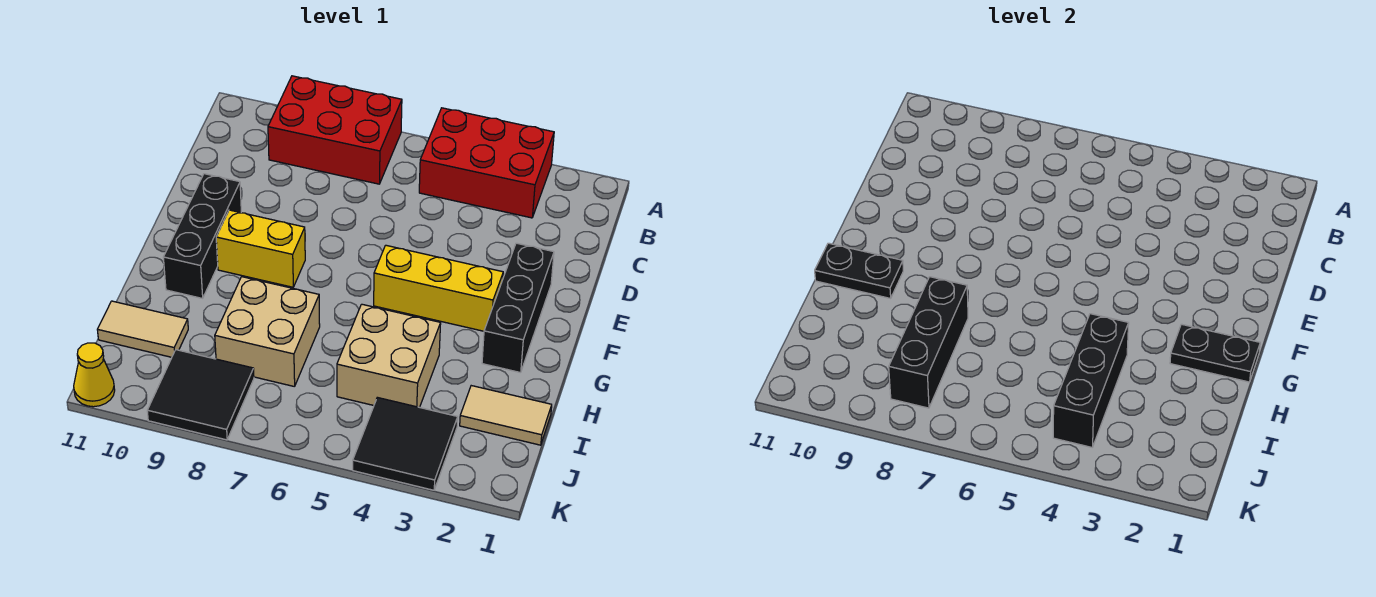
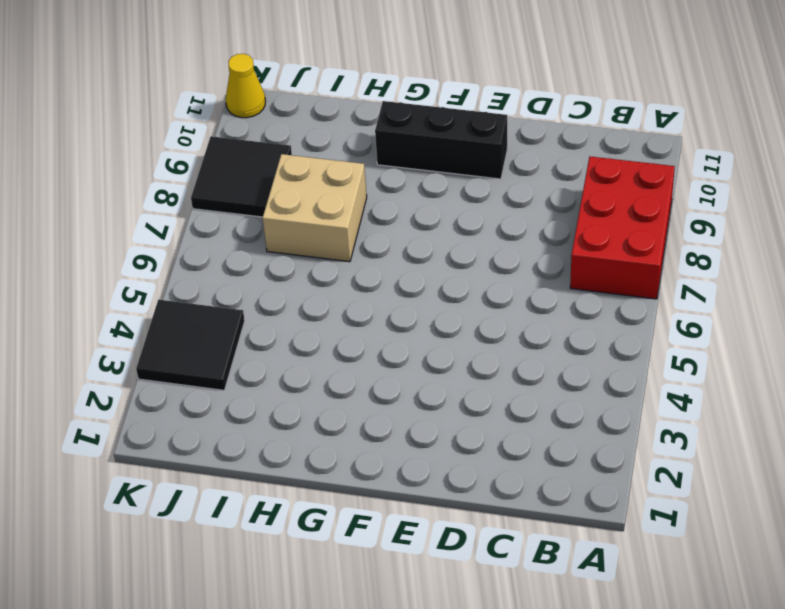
none -> red brick A3:B5 level 1
none -> black brick E2:G2 level 1
none -> yellow brick F3:F5 level 1

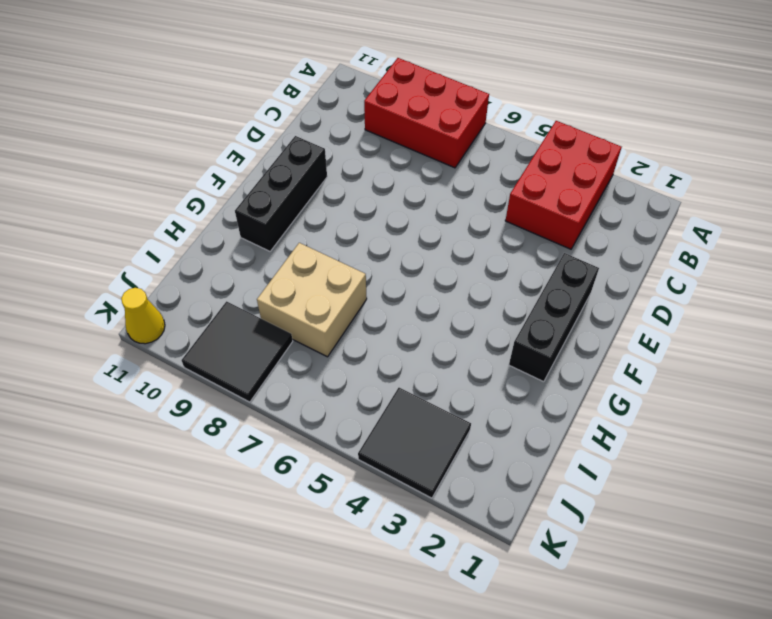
red brick A3:C4 level 1 -> red brick A3:B5 level 1
none -> yellow brick F3:F5 level 1
none -> yellow brick F8:F9 level 1
none -> tan brick H4:I5 level 1

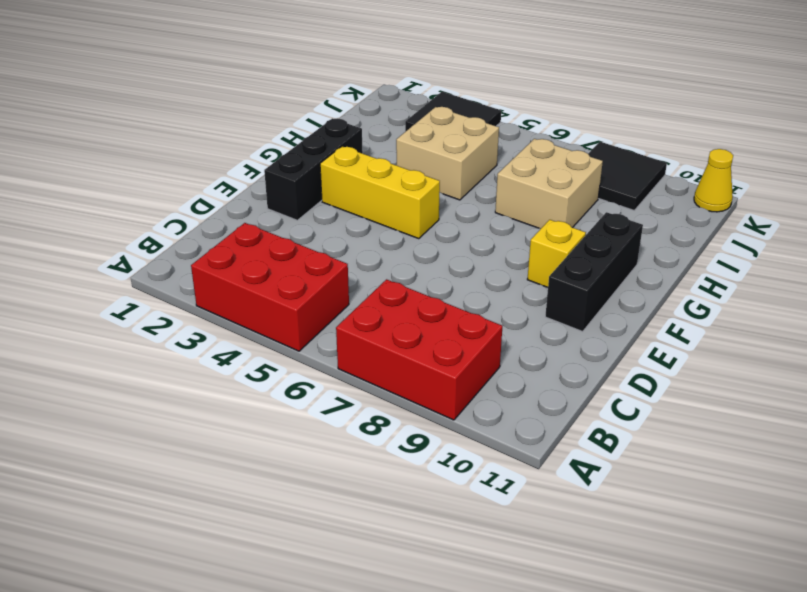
yellow brick F9 level 1 -> yellow brick F8:F9 level 1
none -> tan tile I1:I2 level 1
none -> tan tile I10:I11 level 1
none -> black plate G1:G2 level 2

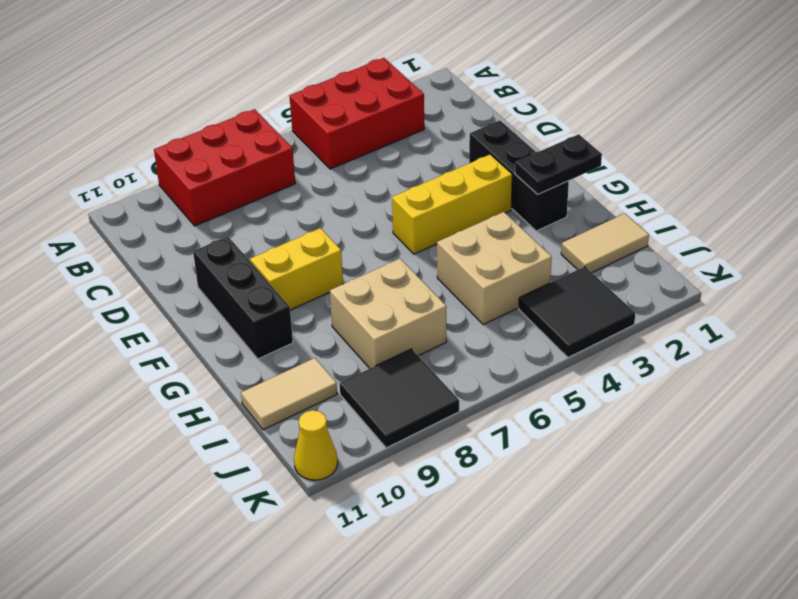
none -> black plate G10:G11 level 2
none -> black brick H4:J4 level 2
none -> black brick H8:J8 level 2

